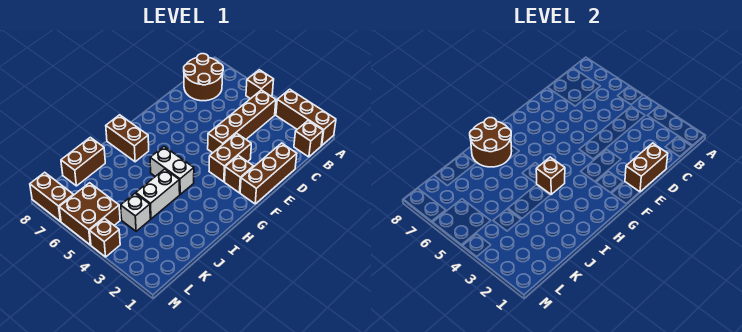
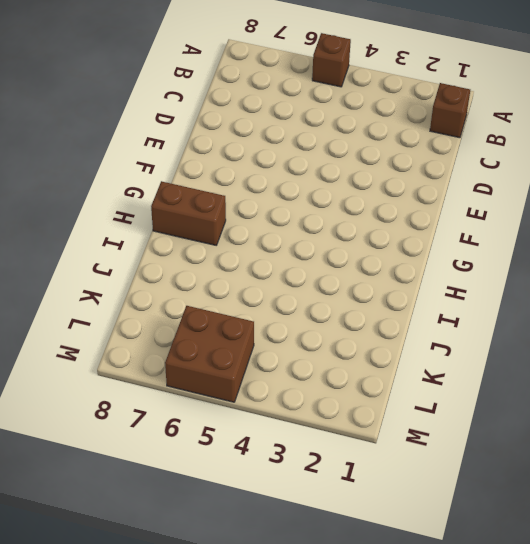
none -> brown brick A1:A3 level 1
none -> brown brick B4:E4 level 1
none -> brown round brick B7:C8 level 1

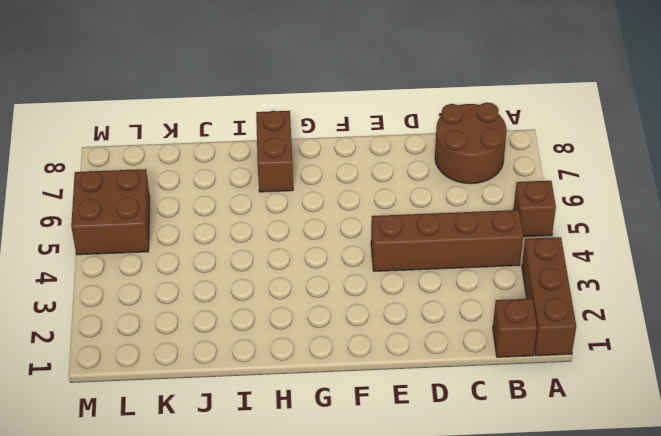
none -> brown brick D1:F1 level 1
none -> brown brick E3:F3 level 1
none -> brown brick F2 level 1

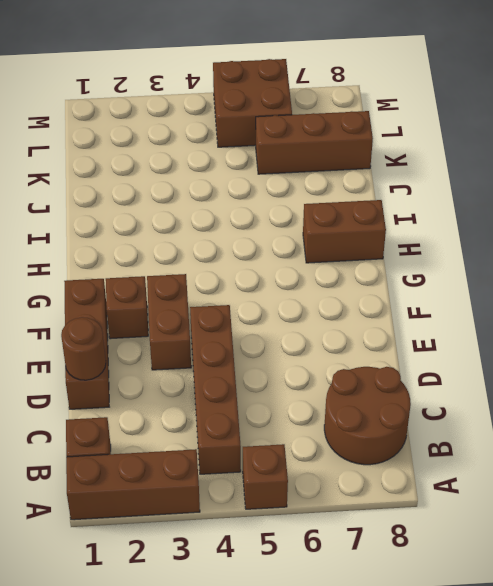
brown round brick D1 level 2 -> brown brick D1:E1 level 2
brown brick K6:K8 level 1 -> brown brick J8:K8 level 1
none -> white brick H4:H5 level 1
none -> white brick I4:J4 level 1
none -> white brick K4 level 1

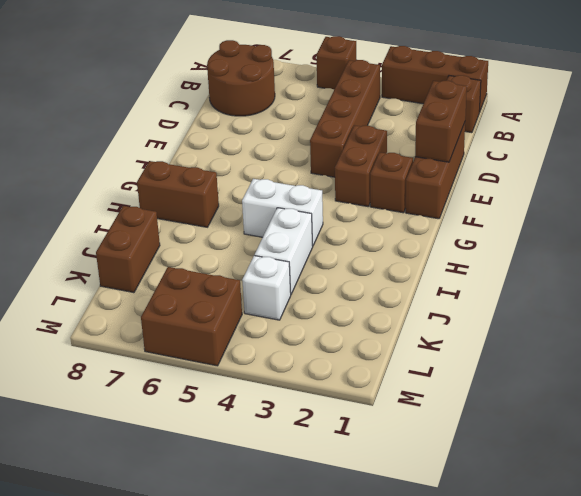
none -> brown brick M4 level 1
none -> brown brick M7:M8 level 1
none -> brown brick H4 level 2

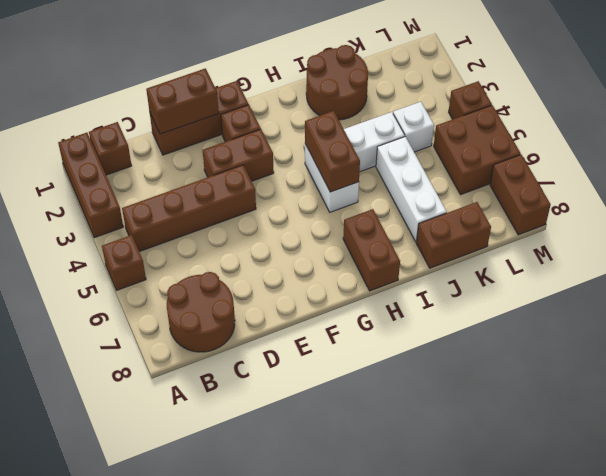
brown brick H4:H5 level 2 -> brown brick H4 level 2
brown round brick I1:J2 level 1 -> brown round brick H7:I8 level 2
white brick J5:J7 level 1 -> none

